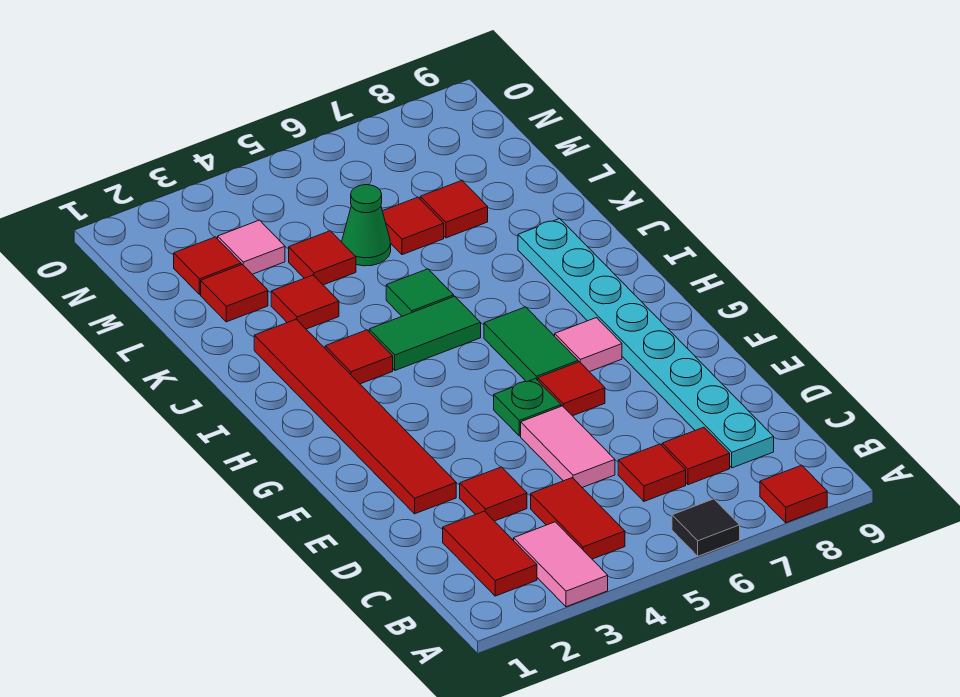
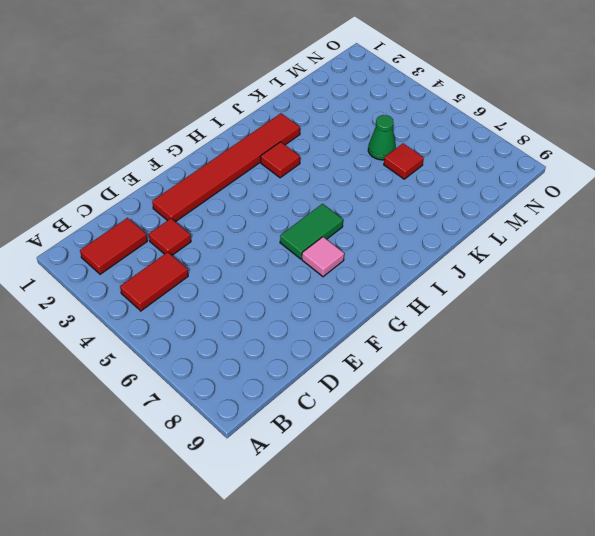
none -> pink tile A3:B3 level 1
none -> black tile A6 level 1
none -> red tile A8 level 1

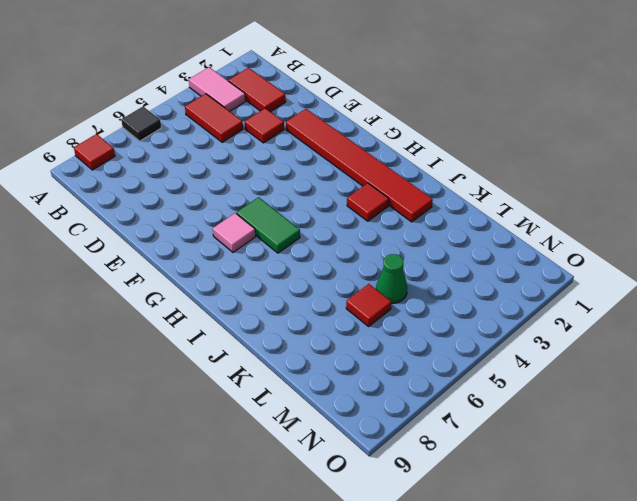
none -> red tile C6 level 1
none -> red tile C7 level 1
none -> cyan plate C8:J8 level 1

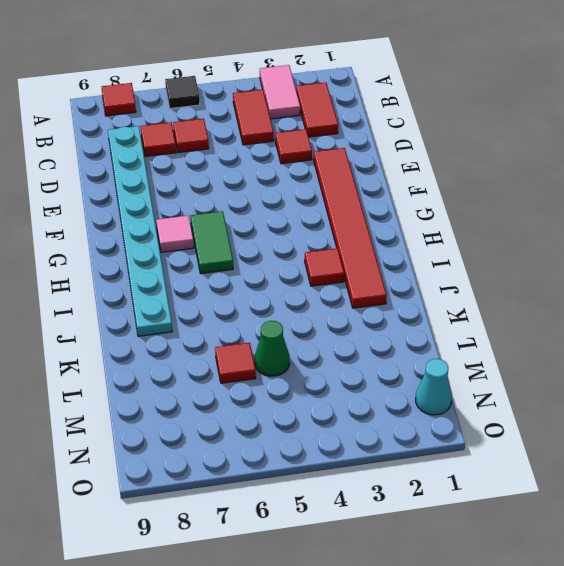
cyan cone N1 level 1 -> none
none -> pink tile D5:E5 level 1
none -> green plate F5 level 1
none -> red tile F6 level 1

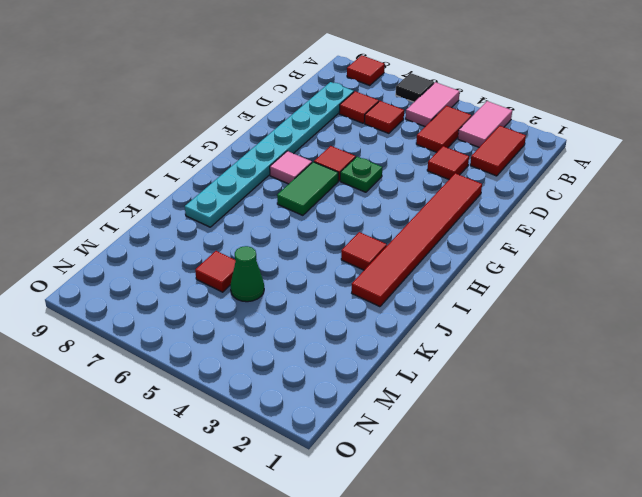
pink tile A5:B5 level 1 -> pink tile D5:E5 level 1
none -> green tile I4:I5 level 1
none -> green tile J5 level 1
none -> red tile K3 level 1

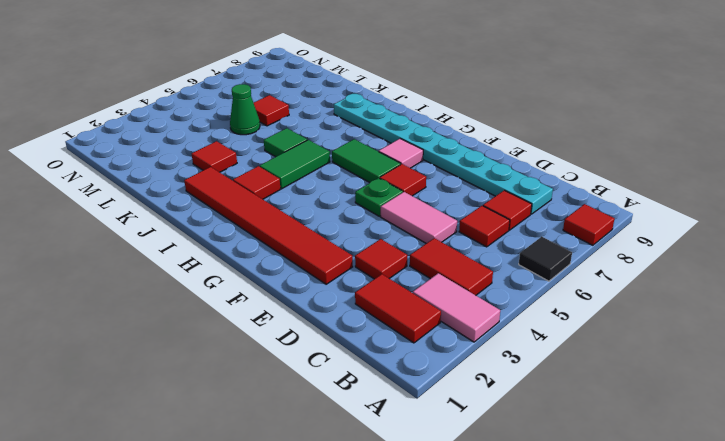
none -> red tile L2 level 1
none -> red tile L4 level 1
none -> red tile L7 level 1

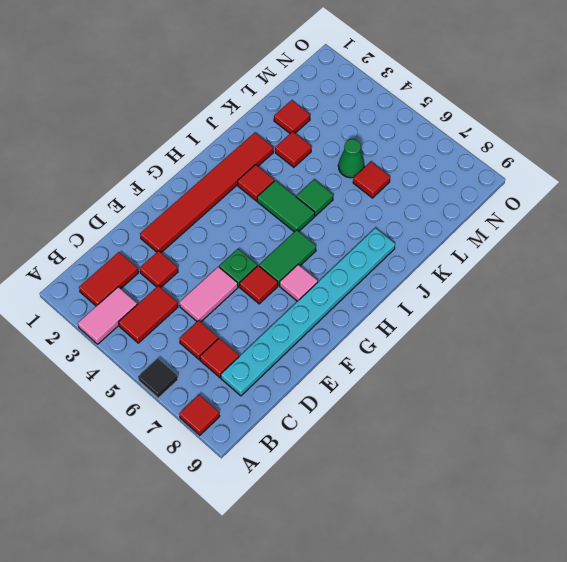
none -> red tile L4 level 1
none -> red tile L7 level 1
none -> red tile M2 level 1

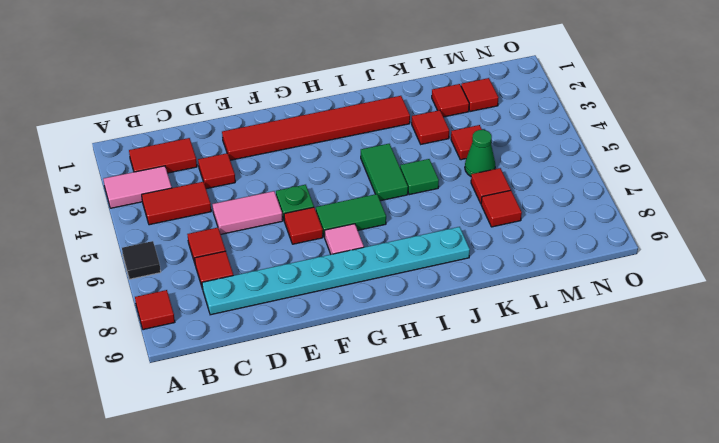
none -> red tile I3 level 1
none -> pink tile M3 level 1

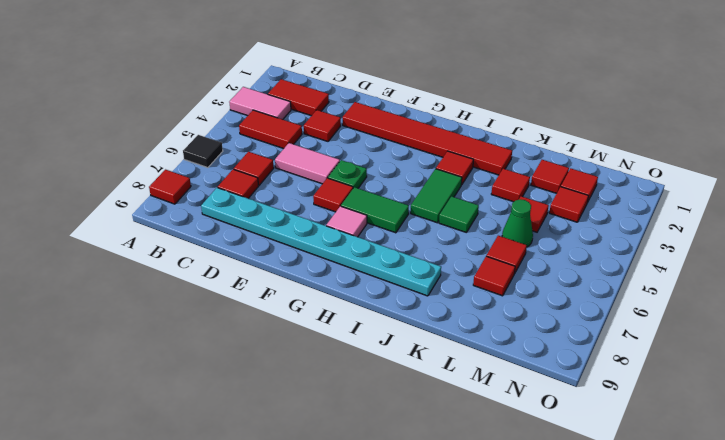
red tile M3 level 1 -> pink tile M3 level 1

